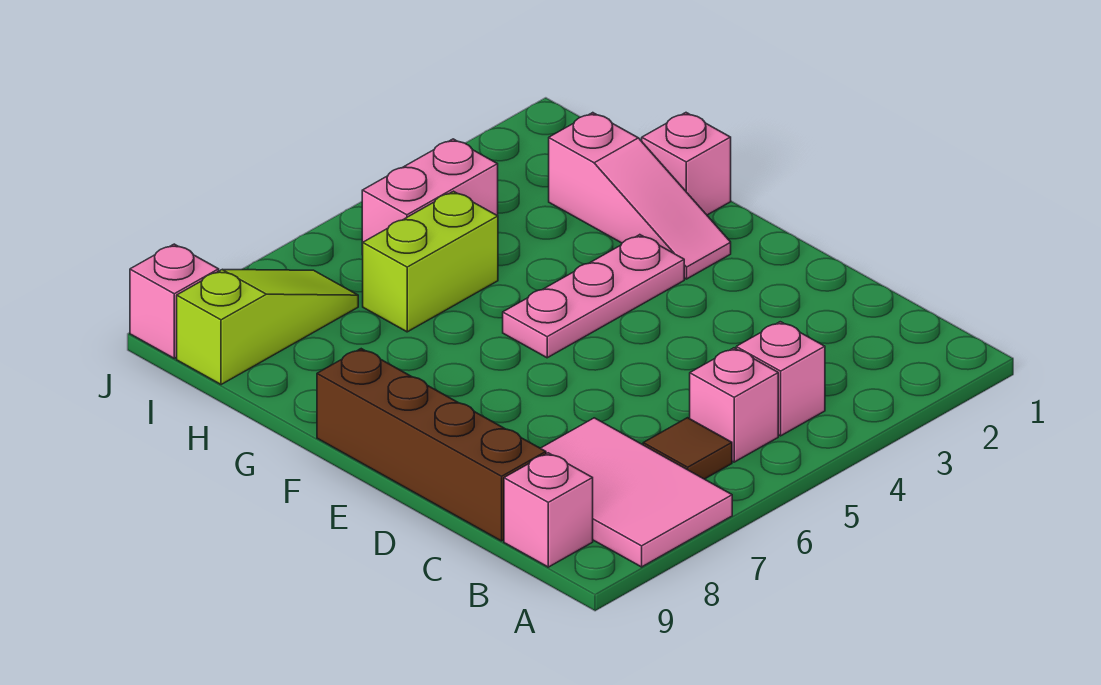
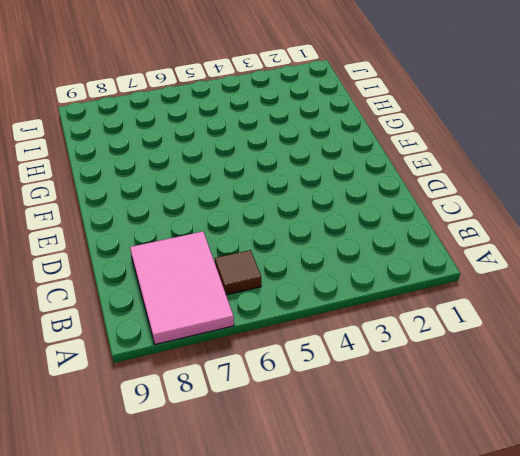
none -> pink brick B4 level 1
none -> pink brick B5 level 1
none -> pink brick B9 level 1

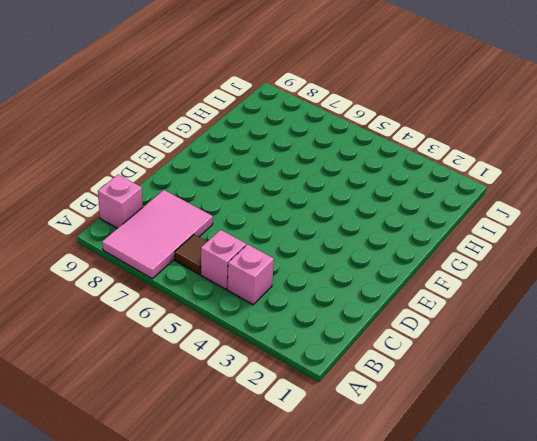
none -> brown brick C9:F9 level 1
none -> pink slope F2:H2 level 1 top H
none -> pink plate F3:F5 level 1

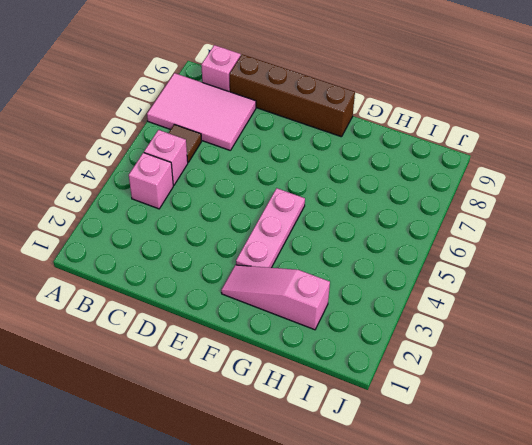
none -> pink brick G1 level 1
none -> lime brick H5:H6 level 1
none -> pink brick I4:I5 level 1

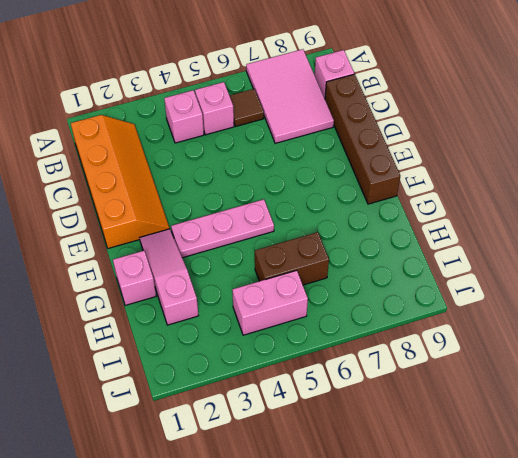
orange slope B1:E2 level 1 top 1 -> none
brown brick H5:H6 level 1 -> lime brick H5:H6 level 1
none -> lime slope I7:I9 level 1 top 9
none -> pink brick J9 level 1

